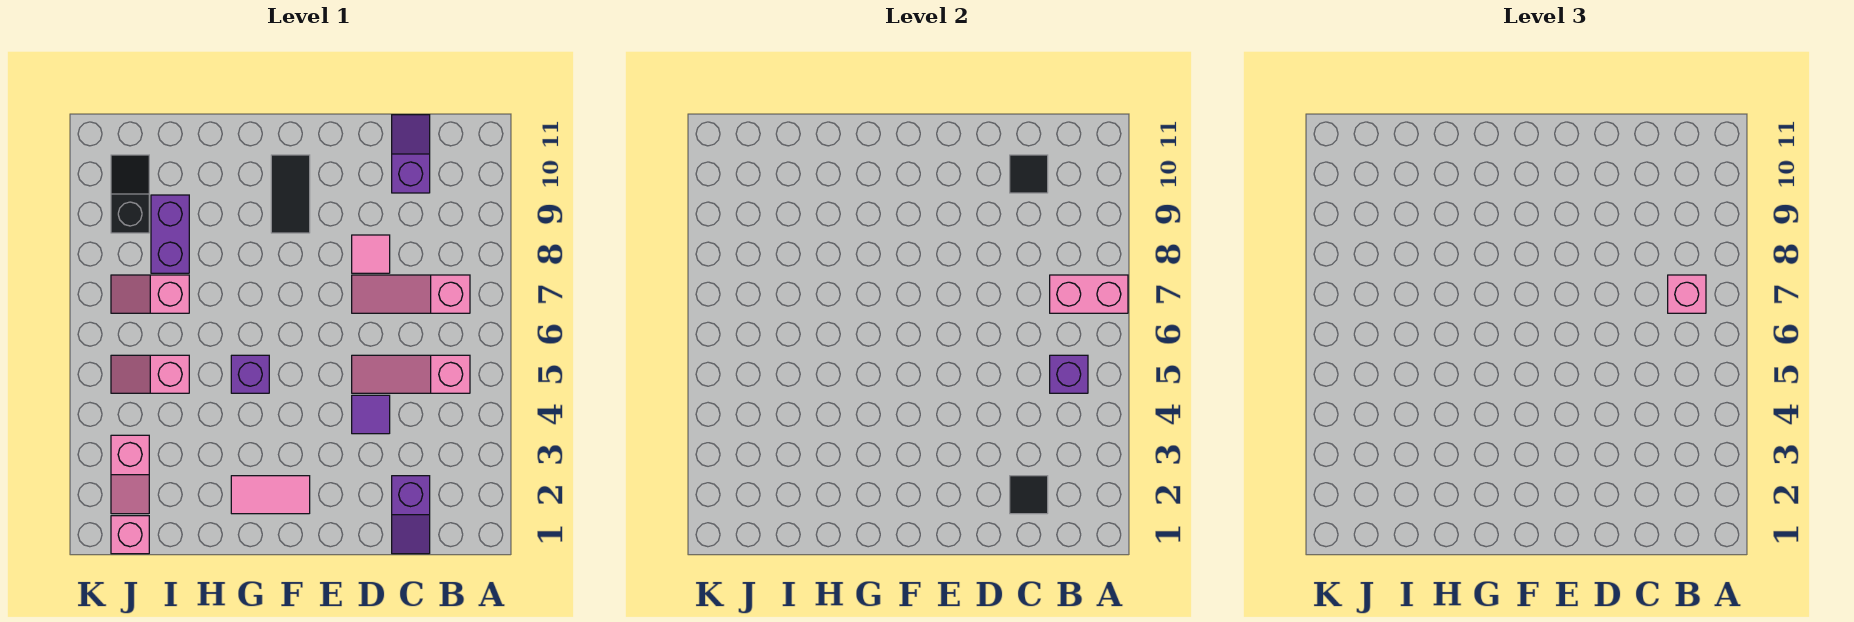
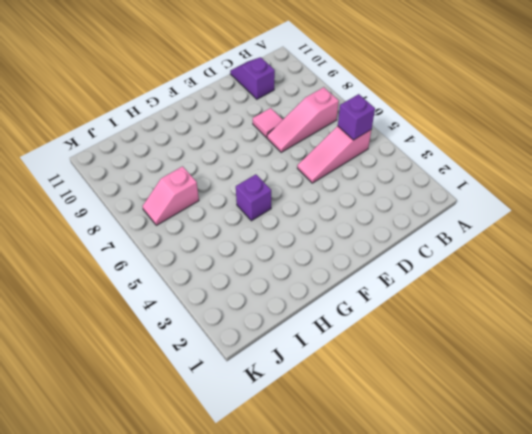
none -> purple slope C1:C2 level 1 top 2
none -> purple tile D4 level 1
none -> pink tile F2:G2 level 1

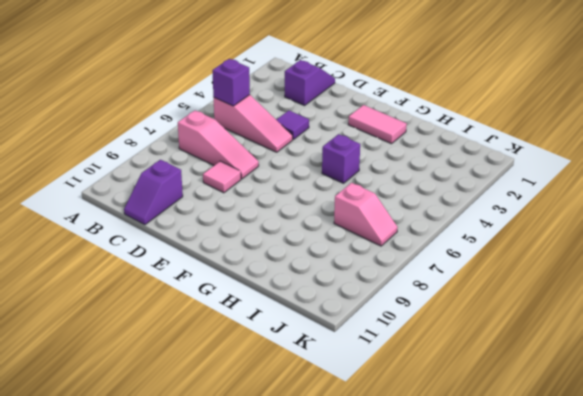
none -> black tile F9:F10 level 1
none -> pink slope I5:J5 level 1 top I
none -> purple brick I8:I9 level 1

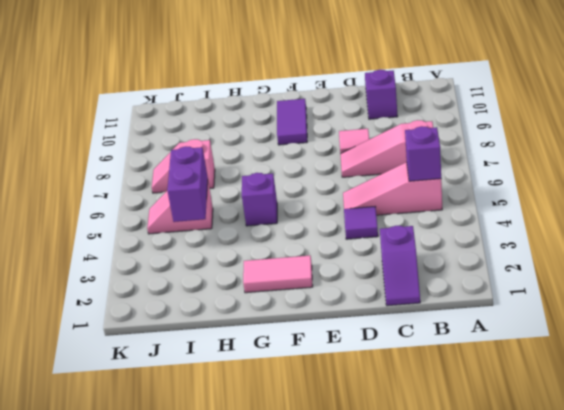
purple tile F9:F10 level 1 -> black tile F9:F10 level 1
purple brick I4:I5 level 2 -> purple brick I8:I9 level 1
none -> pink brick J1 level 1
none -> pink slope J2:J3 level 1 top 3
none -> black slope J9:J10 level 1 top 9

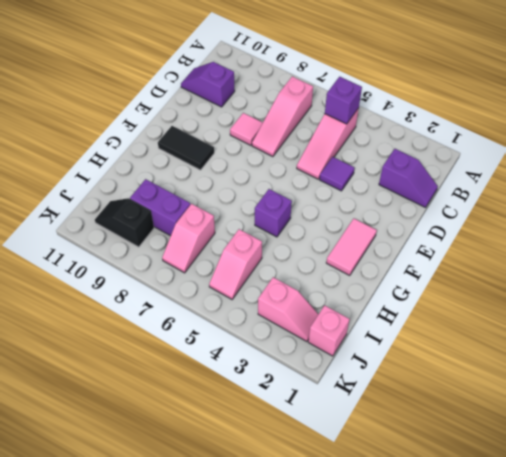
none -> pink brick A7:B7 level 2
none -> black tile C2 level 2
none -> black tile C10 level 2

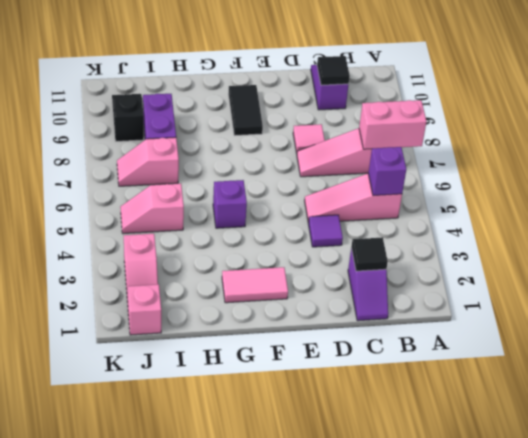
none -> pink brick B7 level 3

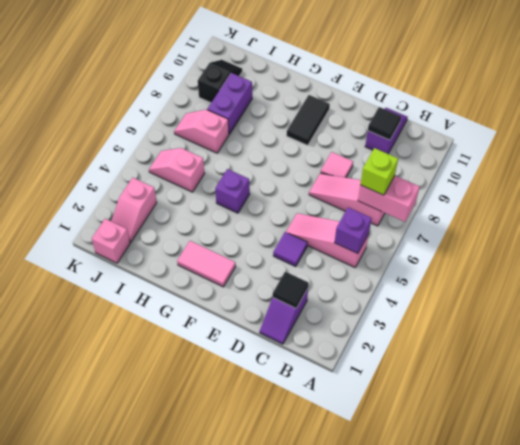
lime brick B7 level 3 -> pink brick B7 level 3

